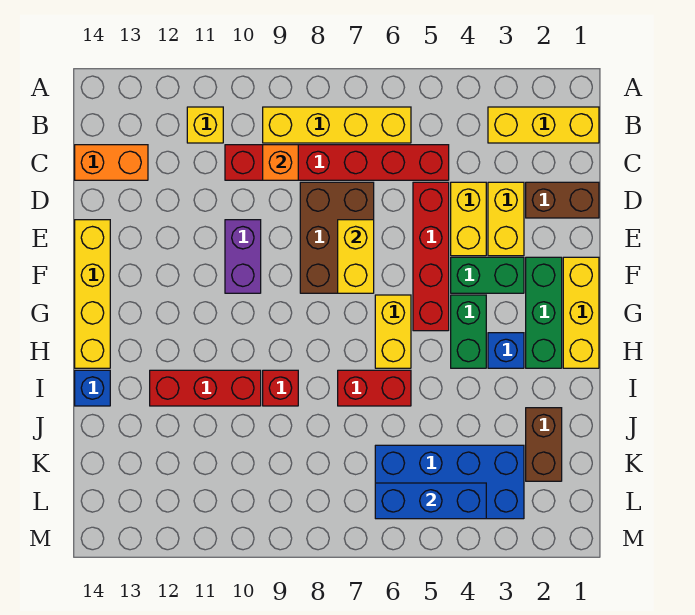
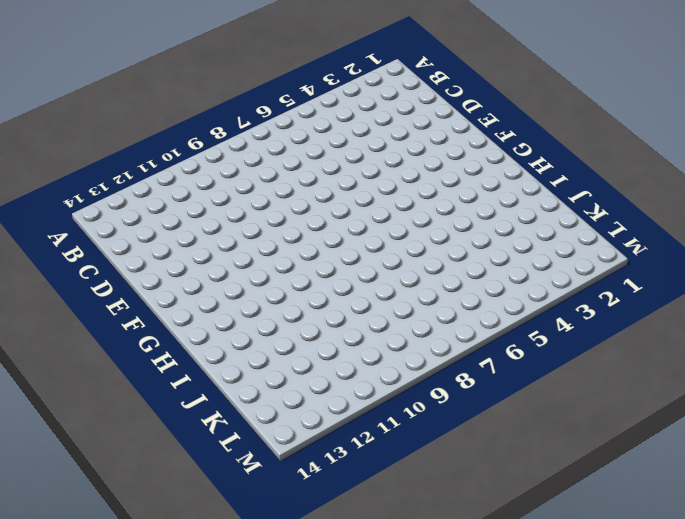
none -> yellow brick B1:B3 level 1
none -> yellow brick B6:B9 level 1
none -> yellow brick B11 level 1

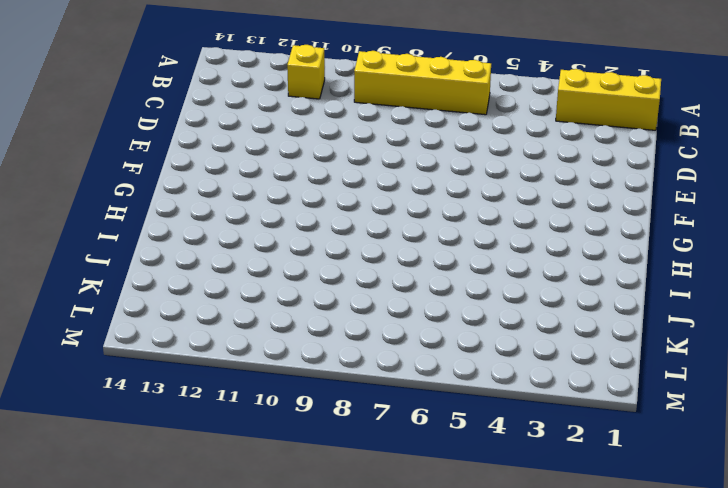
none -> red brick C5:C10 level 1
none -> orange brick C13:C14 level 1
none -> brown brick D1:D2 level 1

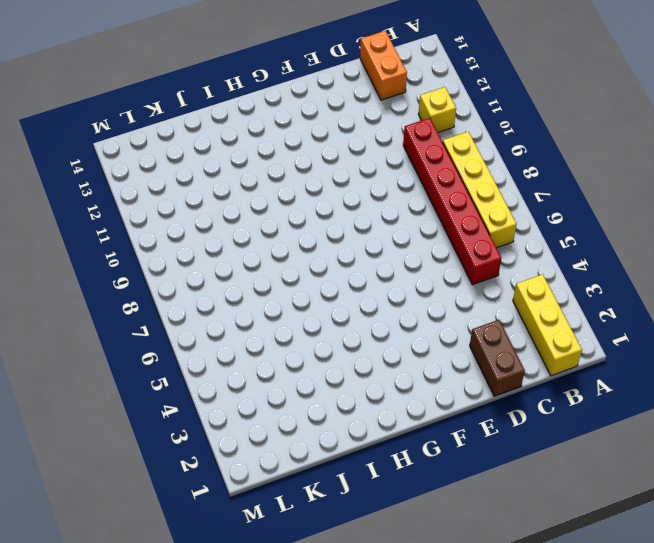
none -> yellow brick D3:E3 level 1
none -> yellow brick D4:E4 level 1
none -> red brick D5:G5 level 1

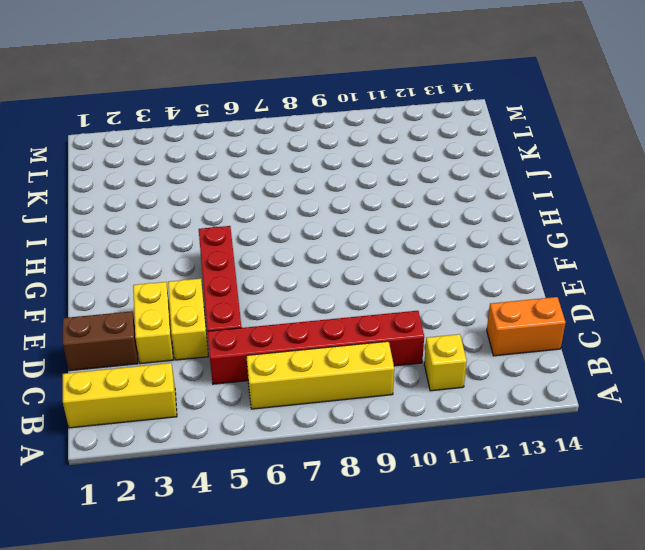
none -> brown brick D7:F8 level 1
none -> purple brick E10:F10 level 1
none -> yellow brick E14:H14 level 1

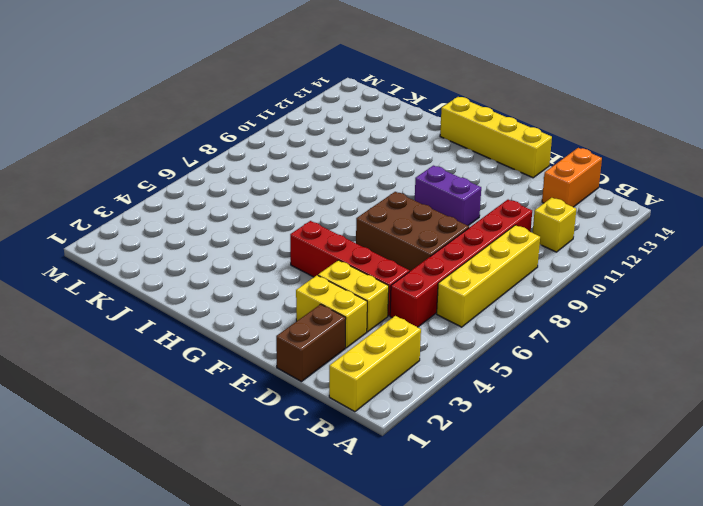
none -> yellow brick F1:H1 level 1
none -> green brick F2:H2 level 1
none -> green brick F3:F4 level 1

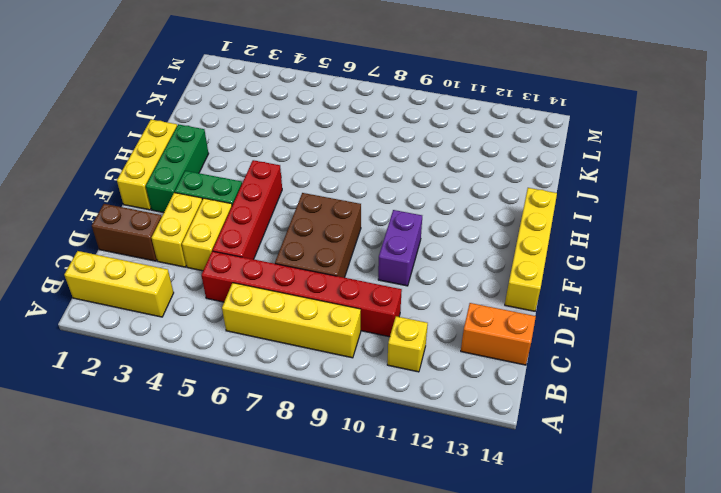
none -> green brick G4:H4 level 1
none -> yellow brick G6:H6 level 1
none -> blue brick H3 level 1

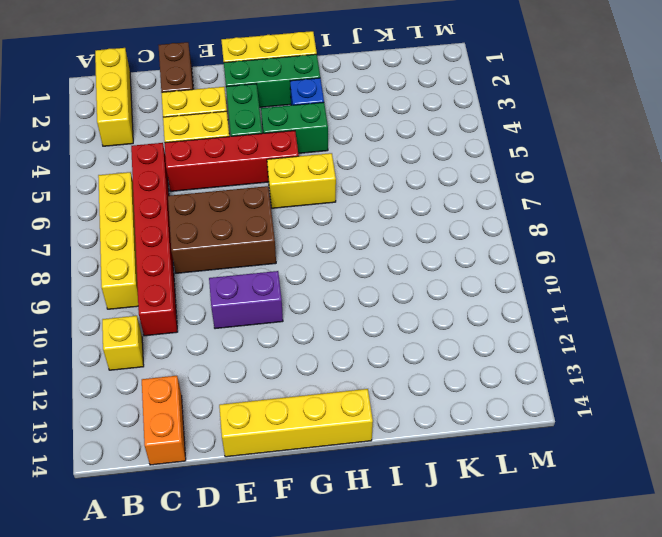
none -> red brick I6:I7 level 1
none -> red brick I9 level 1
none -> red brick I10:I12 level 1

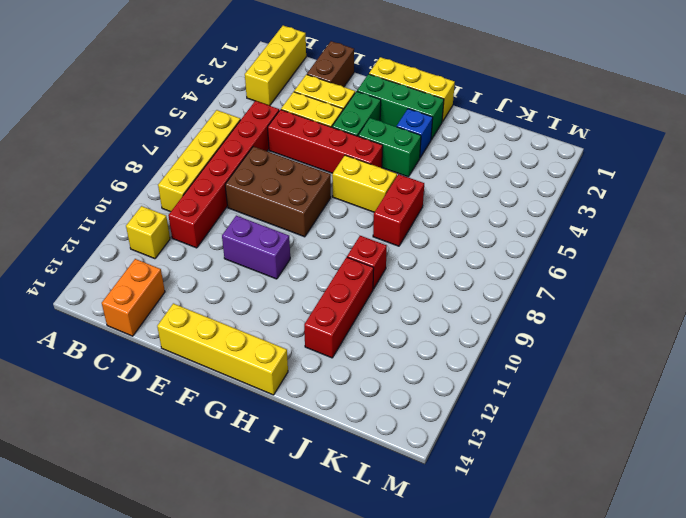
none -> blue brick I14 level 1
none -> brown brick J2:K2 level 1
none -> blue brick K3:L6 level 1

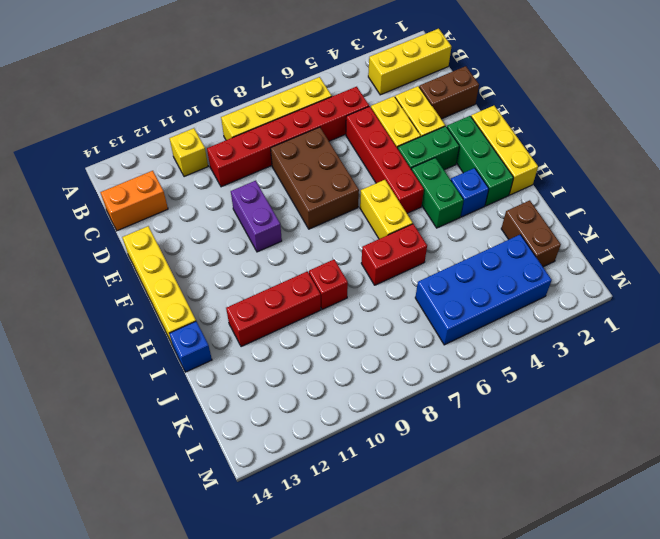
none -> orange brick C9 level 2
none -> yellow brick E7:F7 level 2
none -> blue brick L4:L6 level 2

